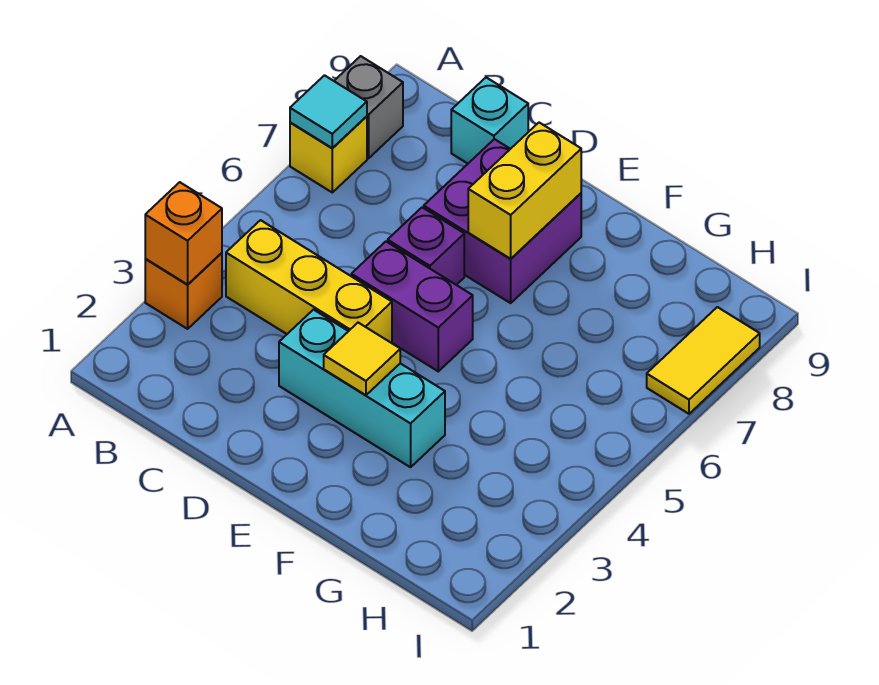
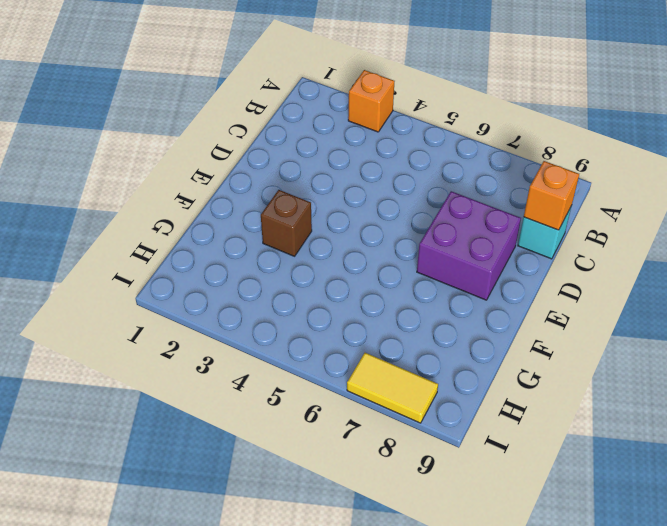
orange brick C9 level 2 -> orange brick A3 level 2
brown brick F3 level 1 -> cyan brick D3:F3 level 1
none -> yellow brick A7 level 1
none -> grey brick A8 level 1
none -> yellow brick B4:D4 level 1

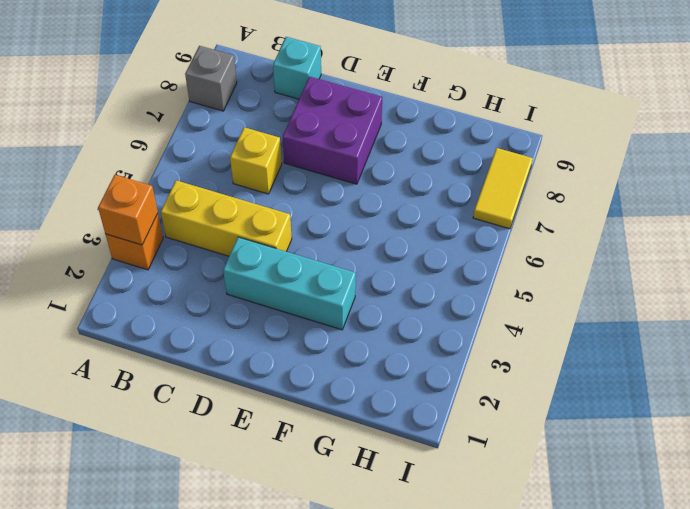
yellow brick C6 level 1 -> yellow brick A7 level 1
none -> purple brick D5:E5 level 1
none -> purple brick D6 level 1
none -> cyan tile A7 level 2

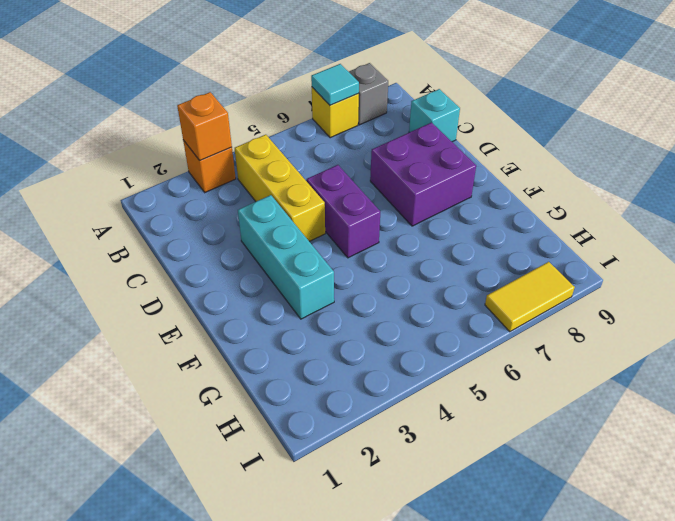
none -> purple brick D6 level 1
none -> yellow tile E3 level 2
none -> yellow brick E7:E8 level 2

